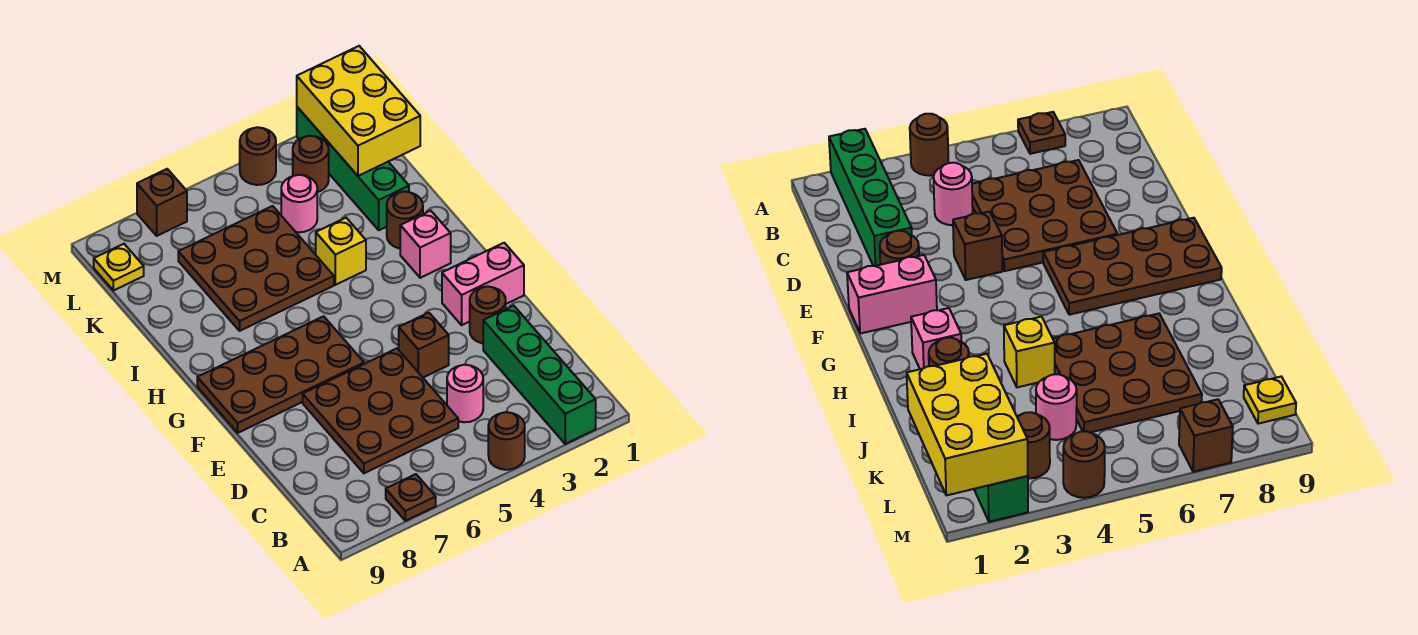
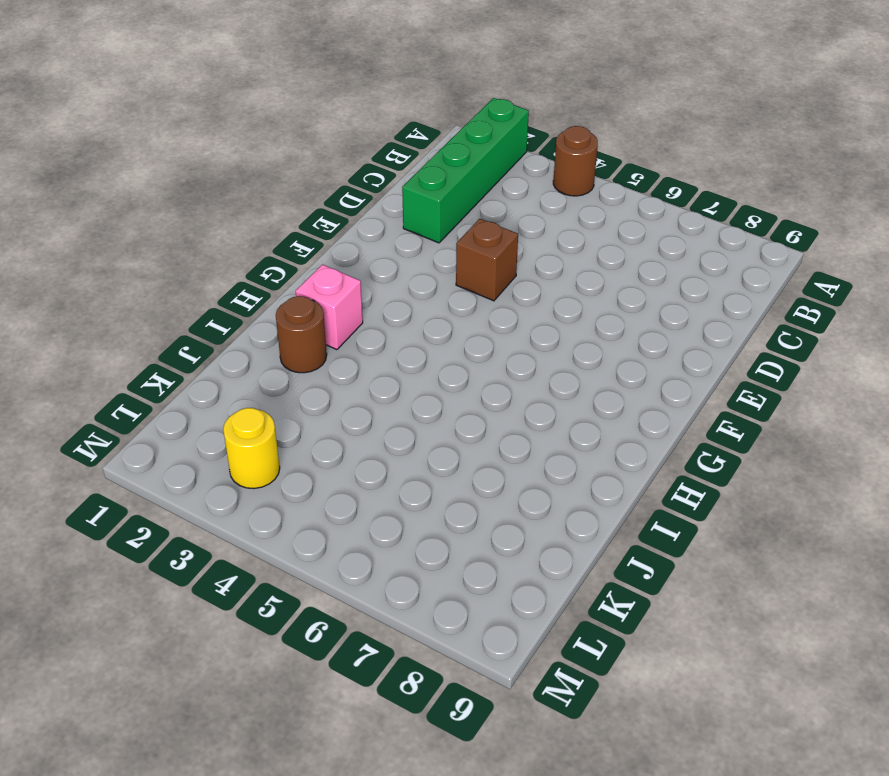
yellow round brick L3 level 1 -> brown round brick L3 level 1
none -> brown plate A7 level 1
none -> pink round brick C4 level 1
none -> brown plate C5:E7 level 1

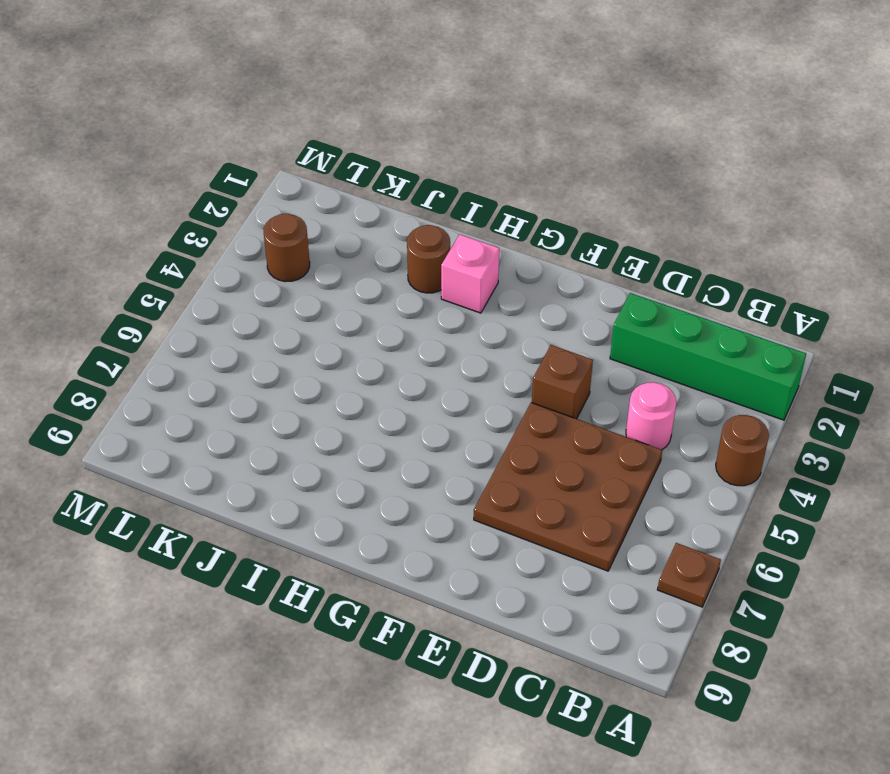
none -> brown round brick E2 level 1
none -> pink brick F1:F2 level 1
none -> brown plate F6:G9 level 1

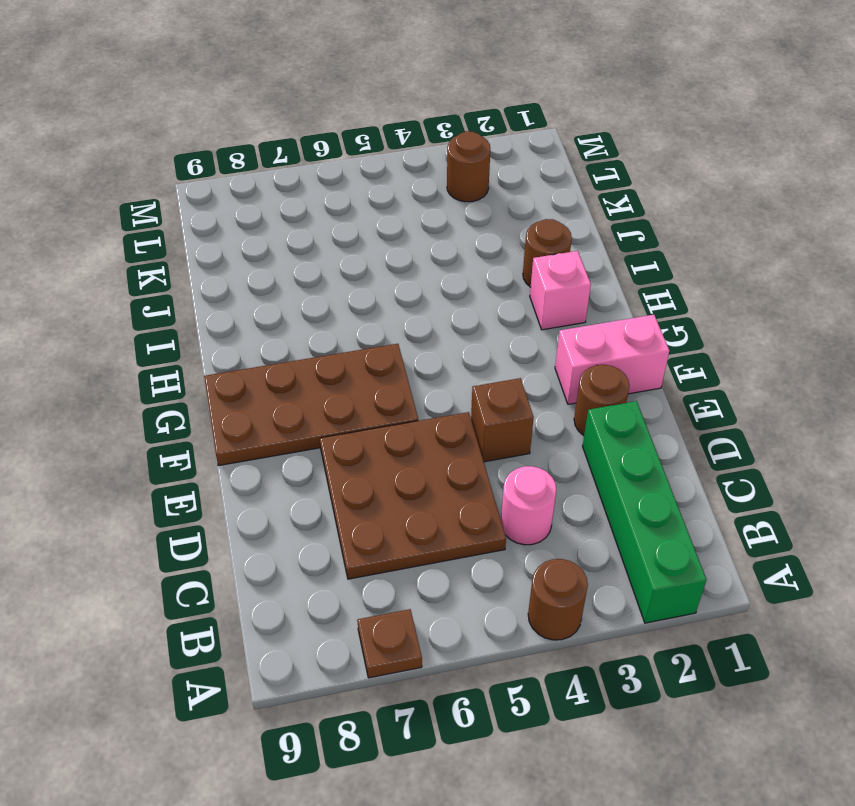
none -> yellow brick I4 level 1
none -> brown plate I5:K7 level 1
none -> green brick J2:M2 level 1

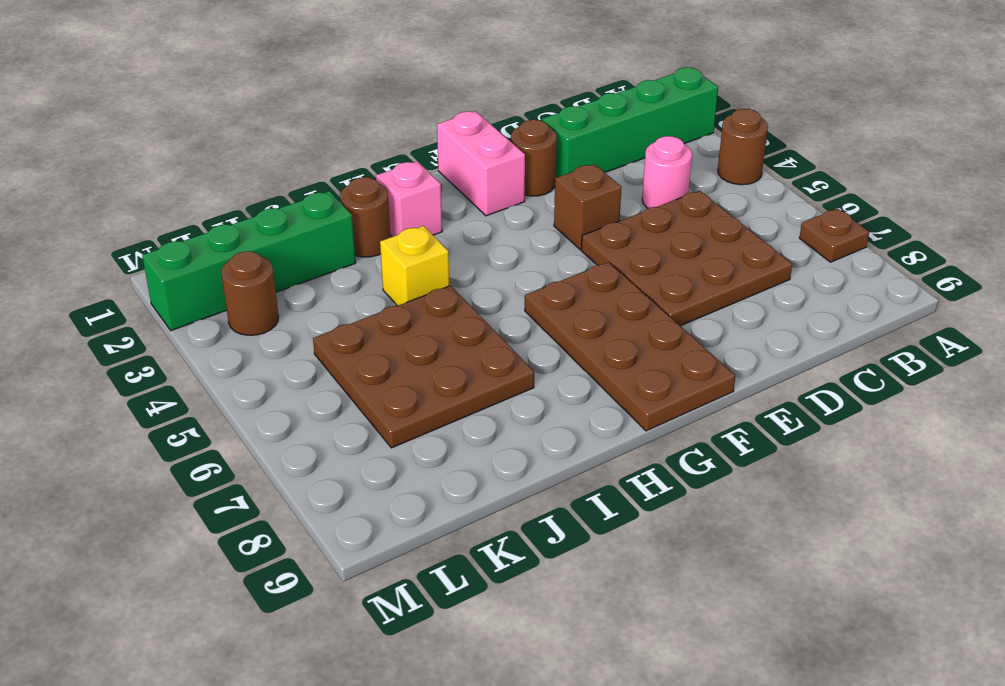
none -> pink round brick K4 level 1
none -> yellow plate L9 level 1
none -> brown round brick M4 level 1

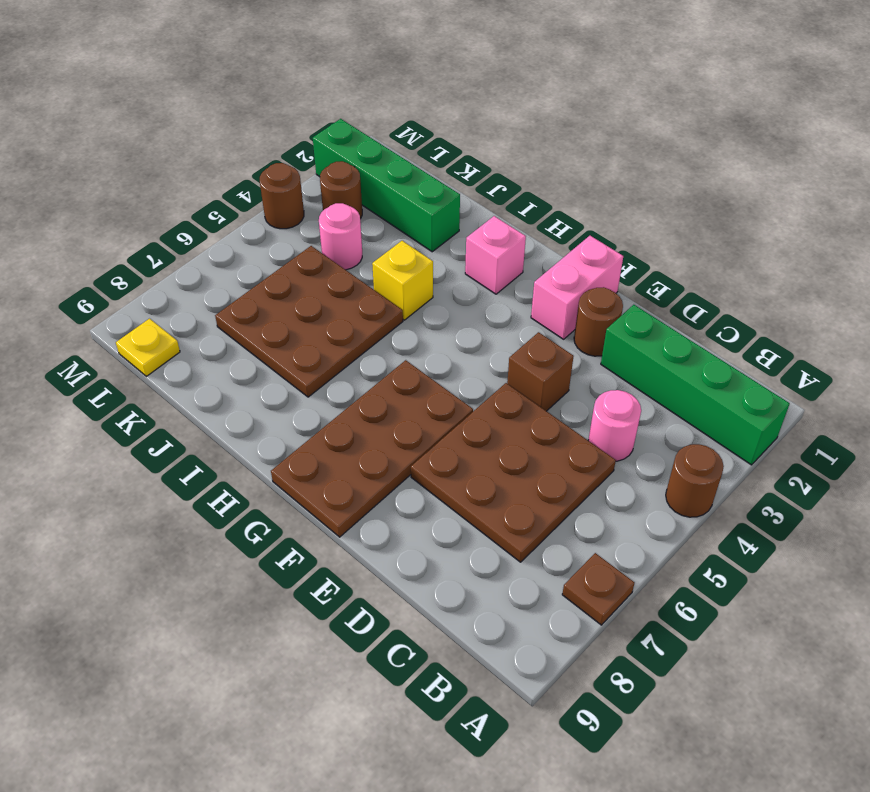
none -> brown round brick I2 level 1
none -> brown brick M7 level 1
none -> yellow brick K1:M2 level 2

